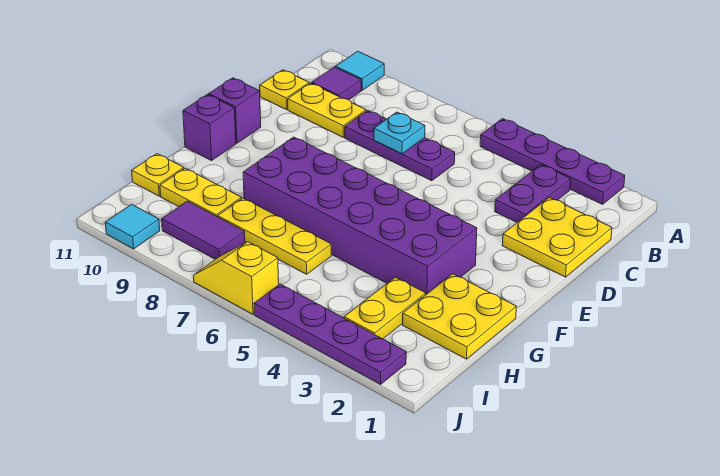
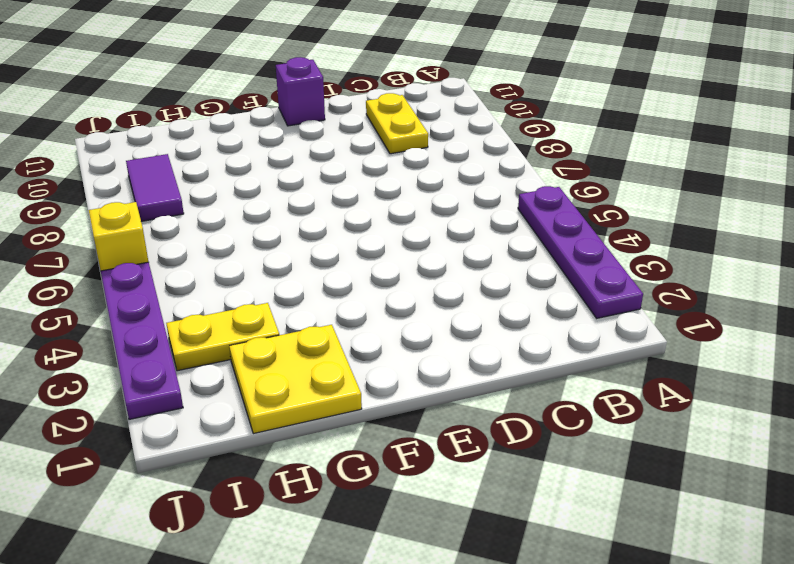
none -> cyan tile A10 level 1
none -> purple plate B3:C3 level 1
none -> purple tile B10 level 1

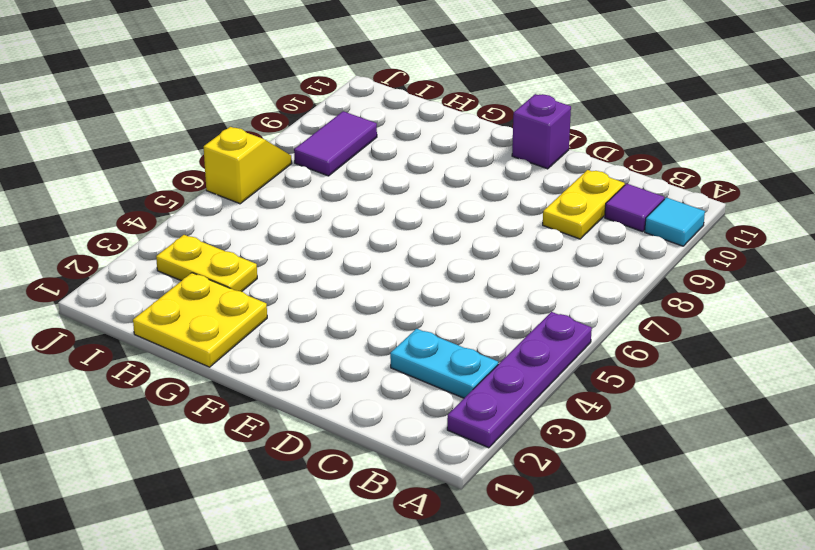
cyan plate B3:C3 level 1 -> purple plate B3:C3 level 1
none -> yellow plate C1:D2 level 1
none -> purple plate C6:C8 level 1
none -> yellow plate C11 level 1

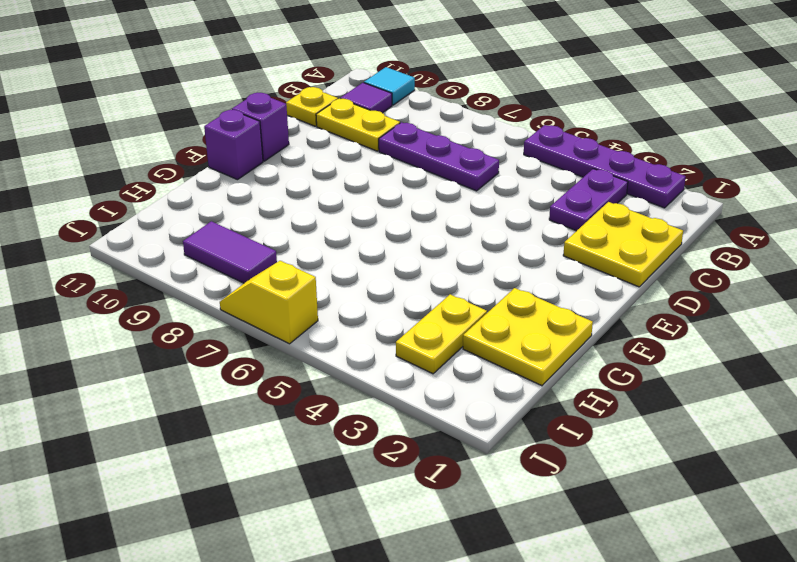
none -> purple brick F3:G8 level 1
none -> yellow plate H6:H8 level 1
none -> yellow plate H9:H10 level 1

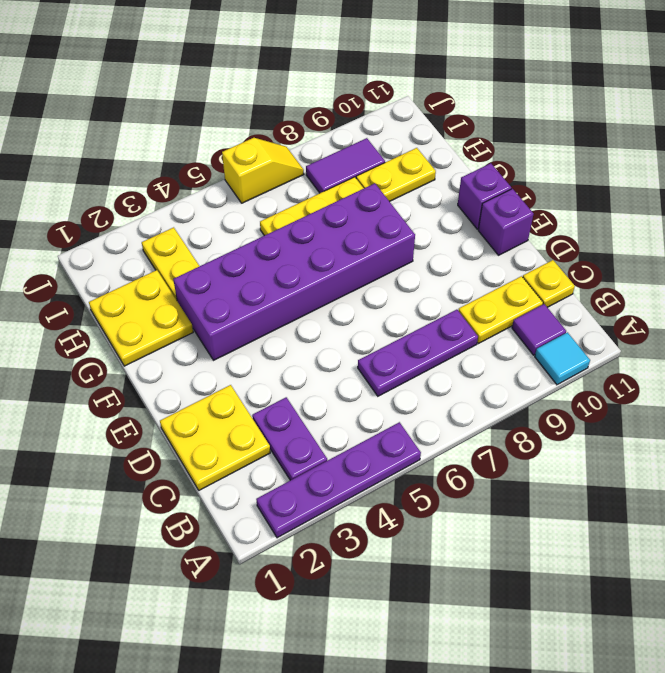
none -> yellow plate H11 level 1
none -> purple plate J2:J5 level 1
none -> cyan tile J10 level 1

